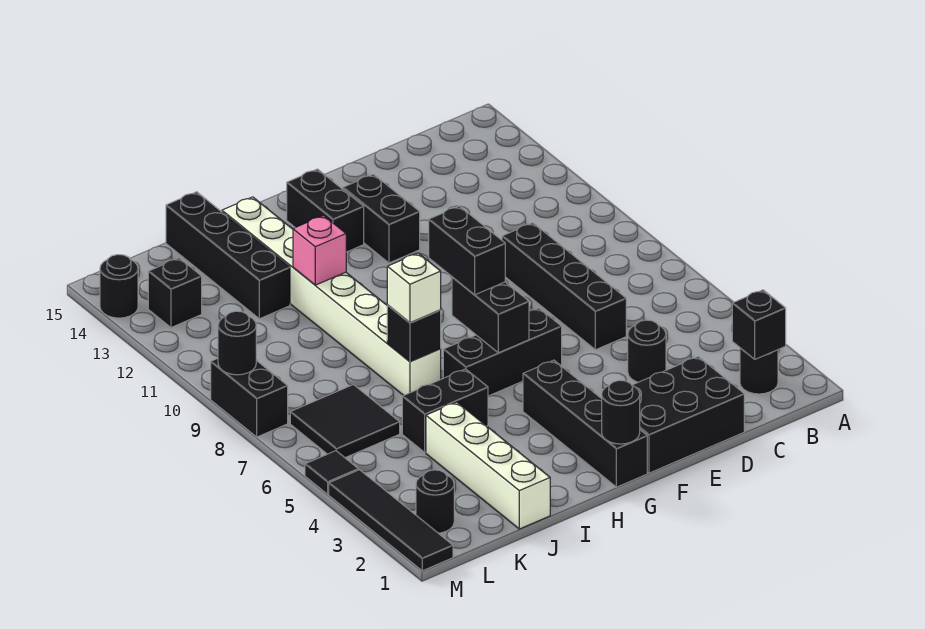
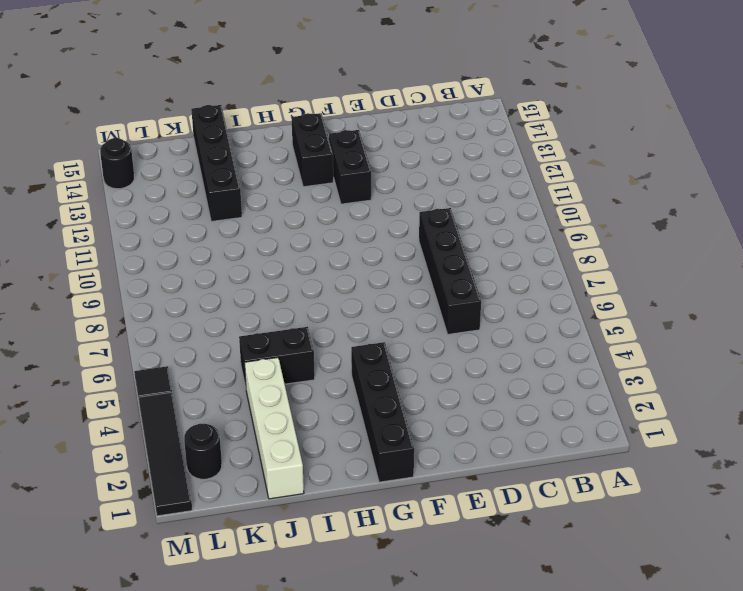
none -> black round brick B2 level 1
none -> black brick D1:F2 level 1
none -> black round brick D4 level 1

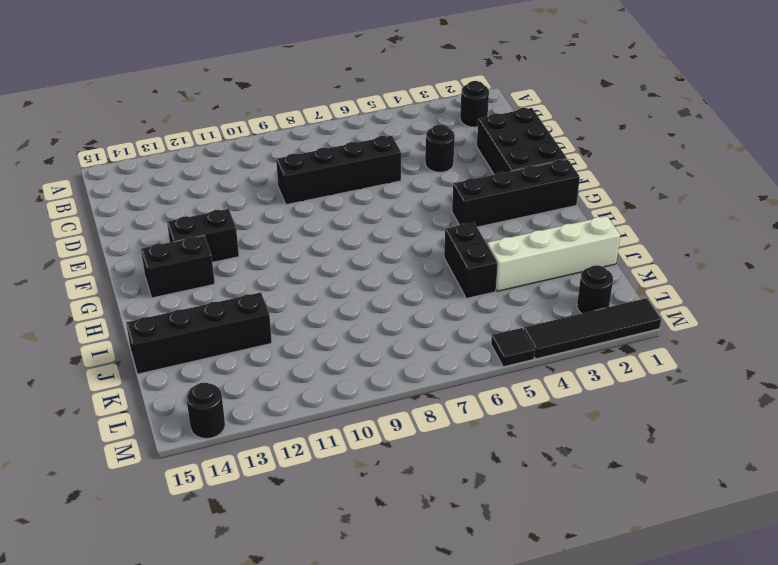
none -> black brick F6:H6 level 1
none -> white brick I7:I14 level 1
none -> black tile K6:L7 level 1

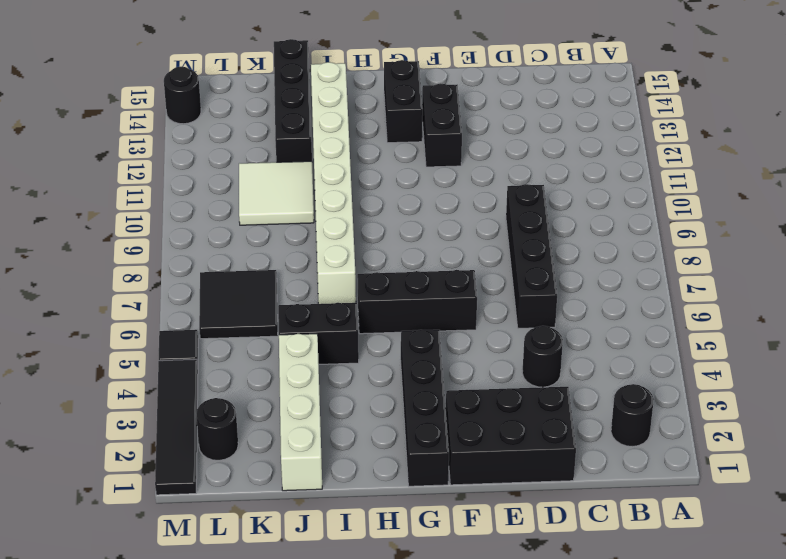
white tile J10:K11 level 1 -> none
none -> black brick L13 level 1
none -> black brick M8:M9 level 1
none -> black brick B2 level 2

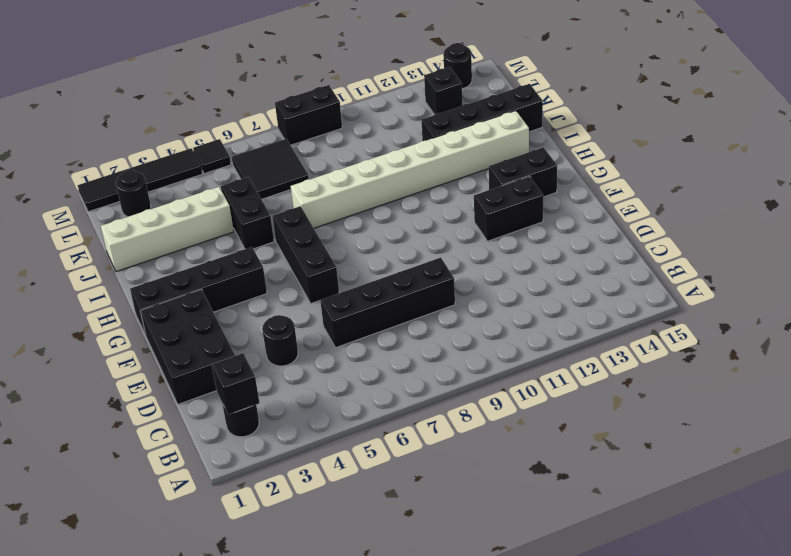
none -> black round brick G1 level 2
none -> black brick G6:G7 level 2
none -> black brick I7 level 2

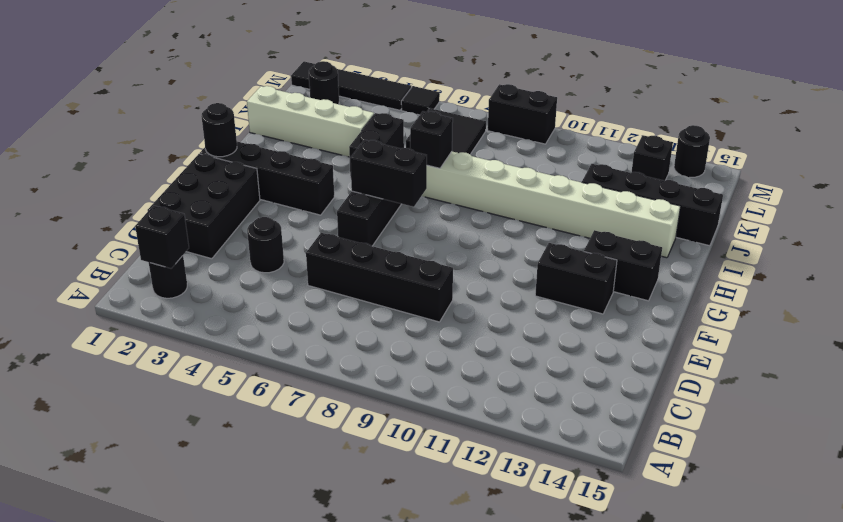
none -> pink brick I11 level 2
none -> black round brick M9 level 2
none -> black brick G7:G8 level 3

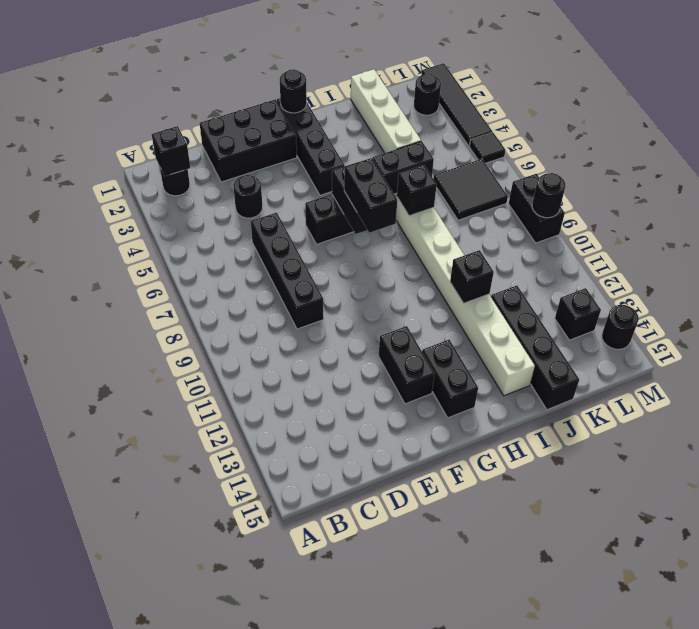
black brick I11 level 2 -> pink brick I11 level 2
none -> white brick I7 level 3

